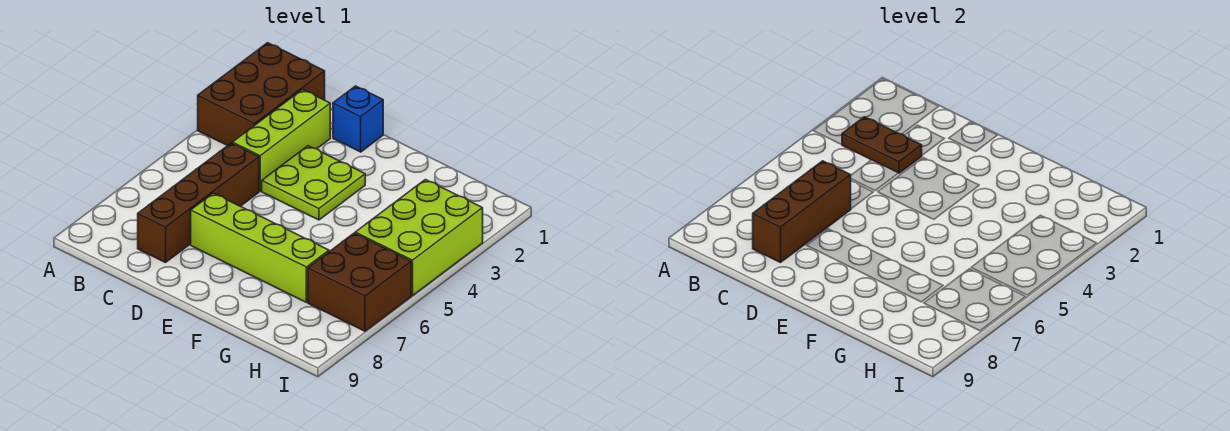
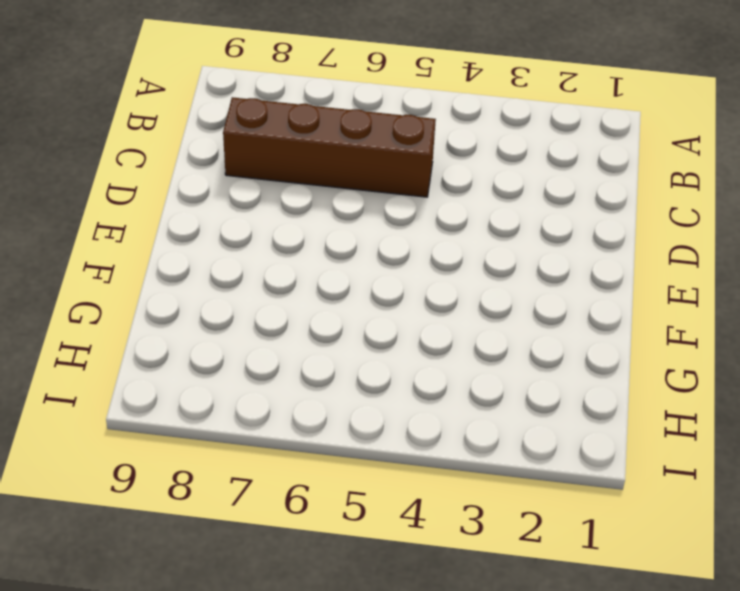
none -> brown brick A1:B3 level 1
none -> lime brick C2:C4 level 1

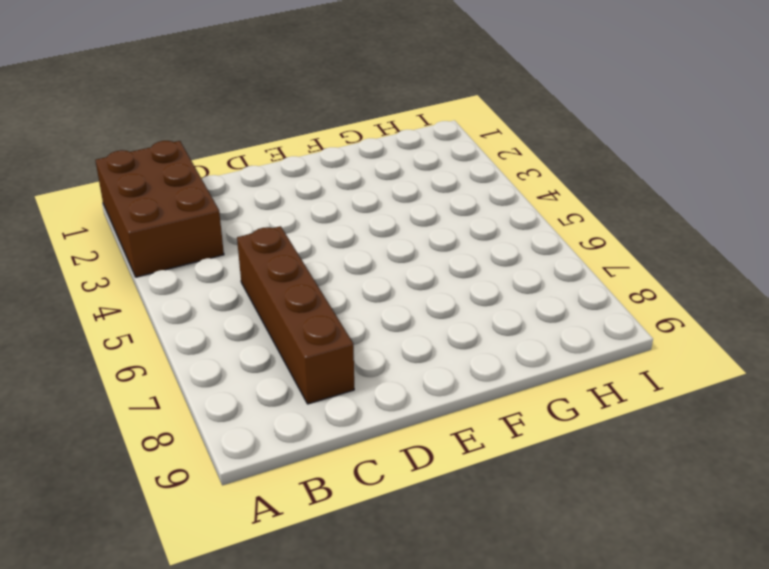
none -> lime brick C2:C4 level 1
none -> blue brick D1 level 1

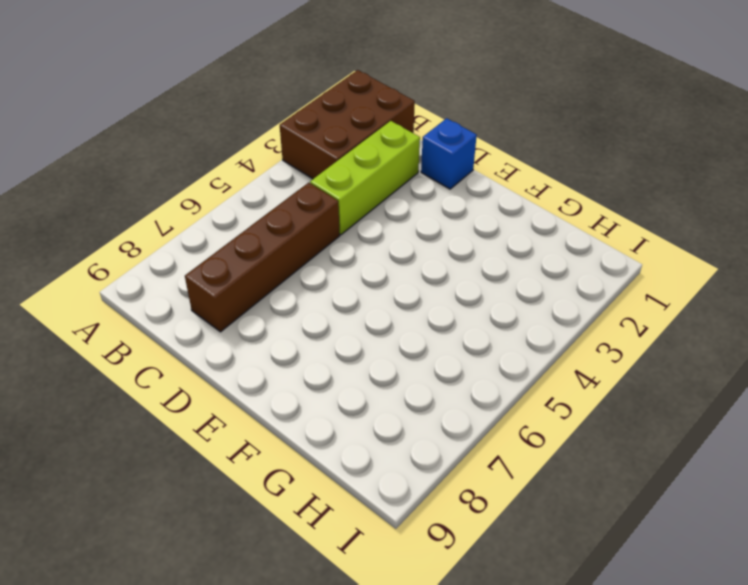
none -> lime plate D3:E4 level 1
none -> lime brick D7:G7 level 1

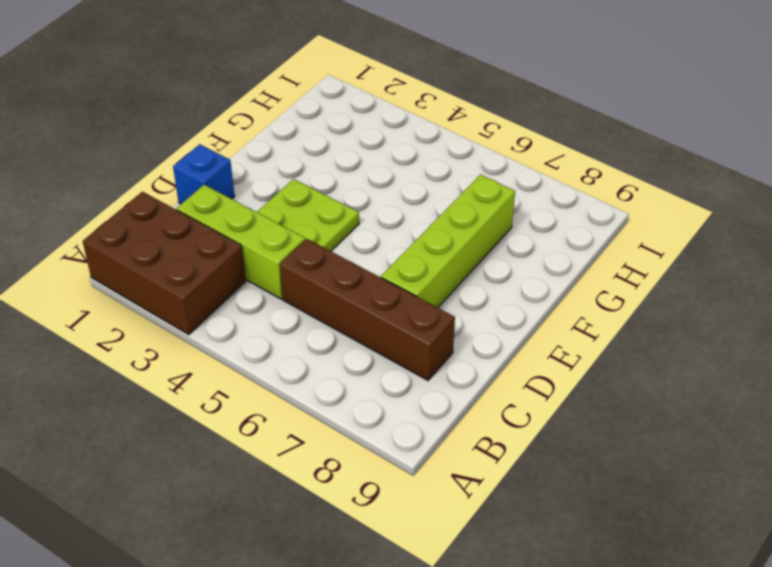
none -> lime brick H3:I5 level 1
none -> brown brick H6:I7 level 1

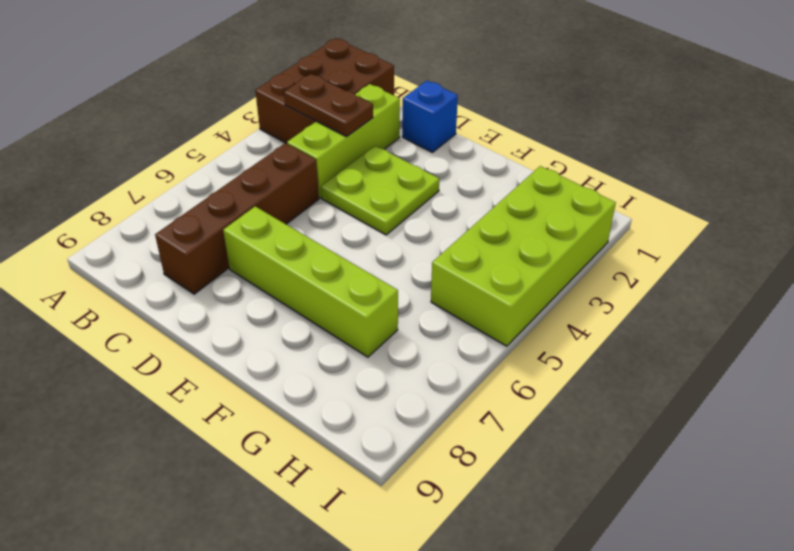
lime brick H2:I5 level 1 -> lime brick H3:I5 level 1
none -> brown brick H6:I7 level 1
none -> brown brick C6:C8 level 2

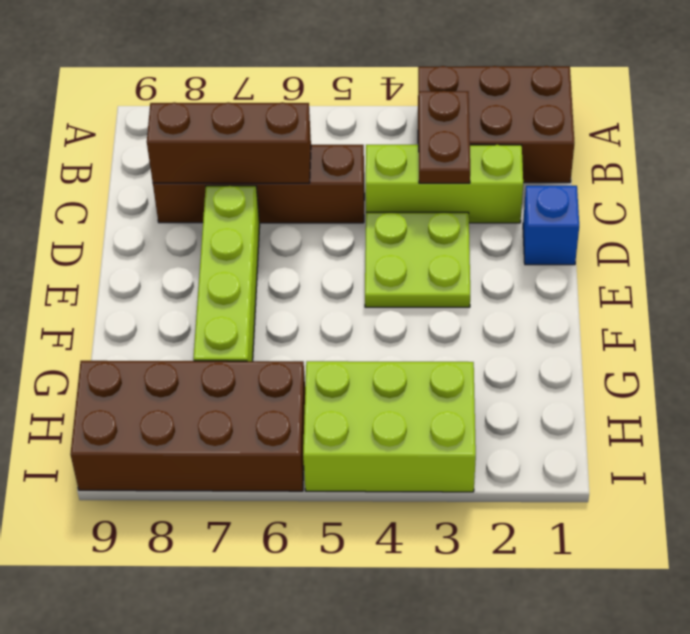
brown brick H6:I9 level 1 -> brown brick H6:I7 level 1

